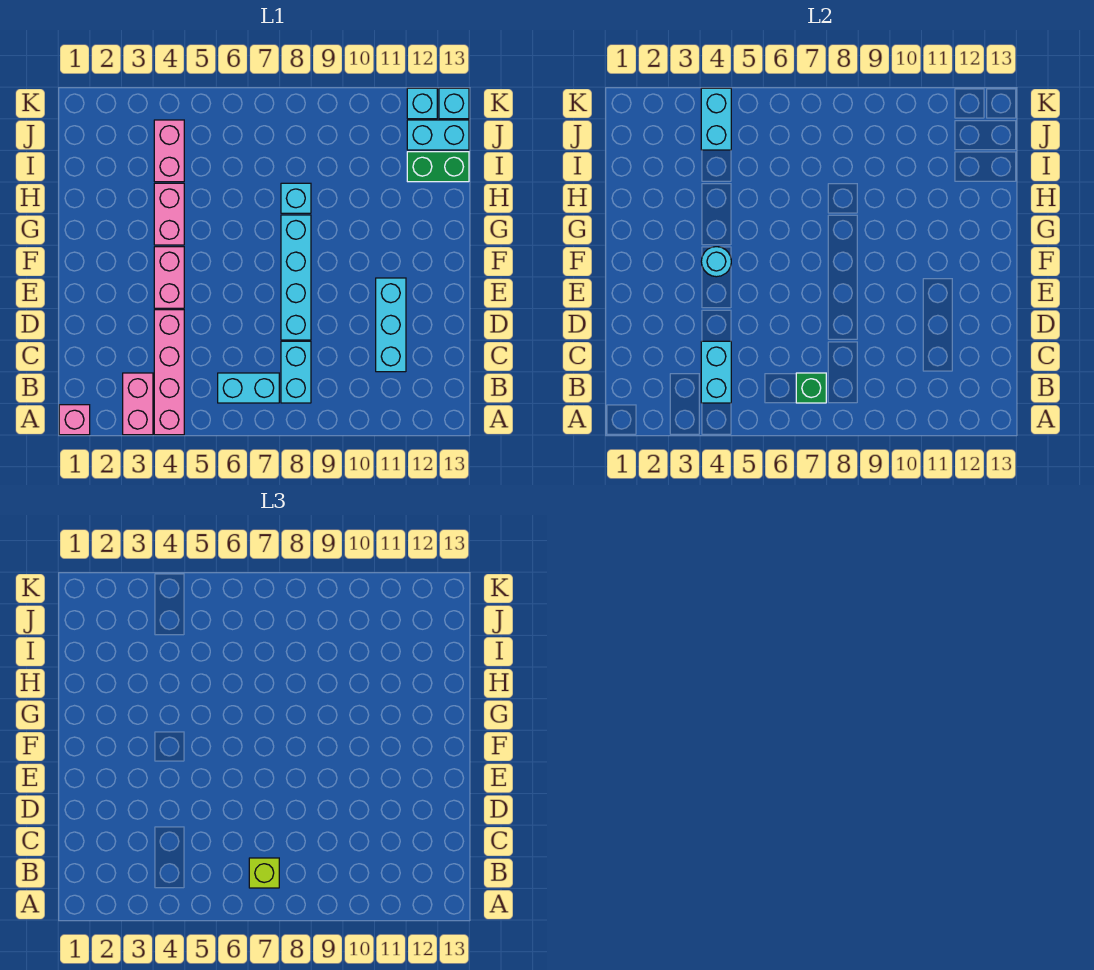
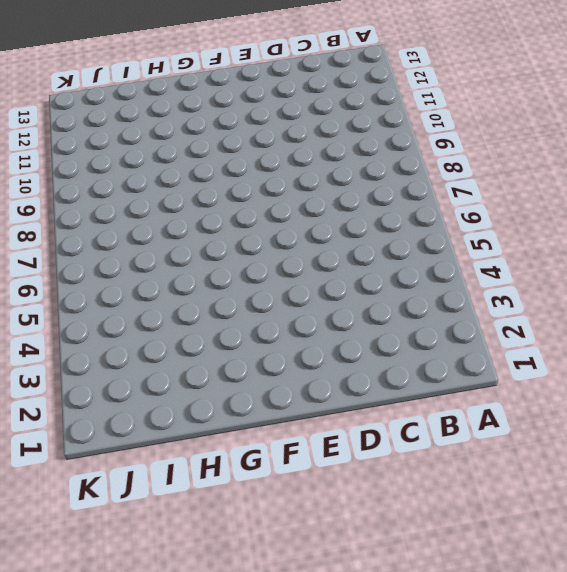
none -> pink brick A1 level 1
none -> pink brick A3:B3 level 1
none -> pink brick A4:D4 level 1

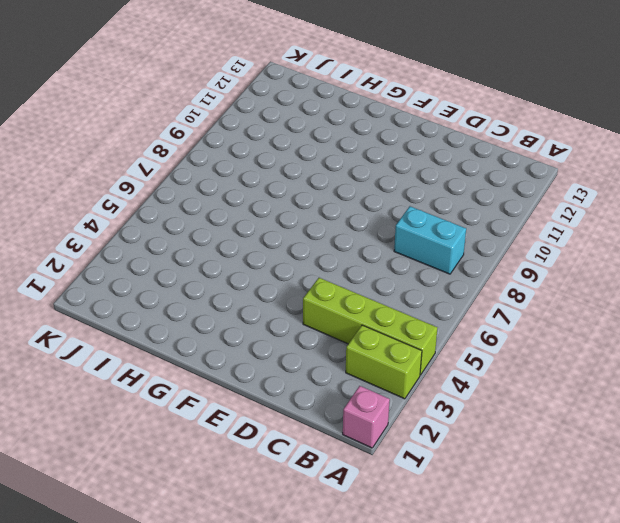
lime brick A3:B3 level 1 -> pink brick A3:B3 level 1
lime brick A4:D4 level 1 -> pink brick A4:D4 level 1
none -> cyan brick B6:B7 level 1
none -> cyan brick C11:E11 level 1
none -> cyan brick D8:G8 level 1

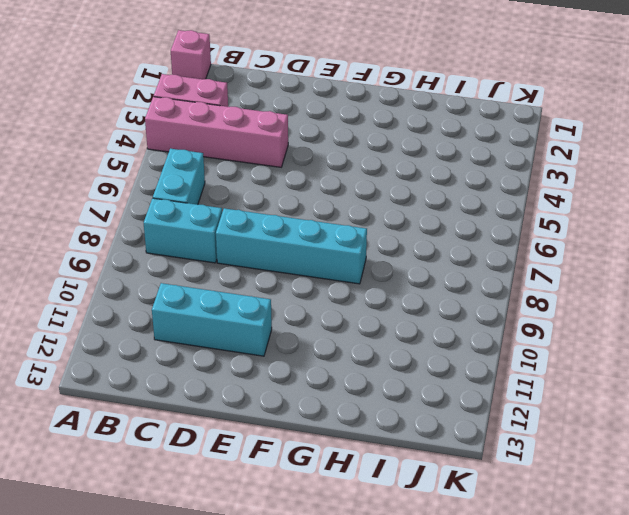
none -> pink brick E4:F4 level 1
none -> pink brick G4:H4 level 1
none -> cyan brick H8 level 1

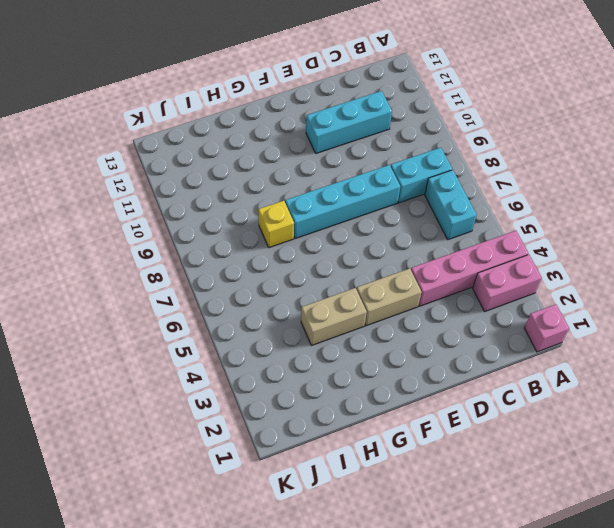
tan brick E4:F4 level 1 -> pink brick E4:F4 level 1
tan brick G4:H4 level 1 -> pink brick G4:H4 level 1
yellow brick H8 level 1 -> cyan brick H8 level 1
none -> pink brick I4:J4 level 1
none -> green brick I12:I13 level 1
none -> cyan brick J12:J13 level 1

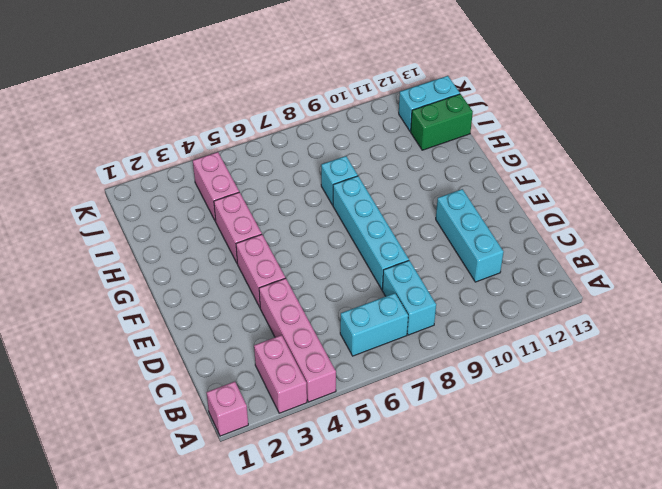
none -> cyan brick K12 level 1
none -> cyan brick K13 level 1
none -> cyan brick B4:C4 level 2

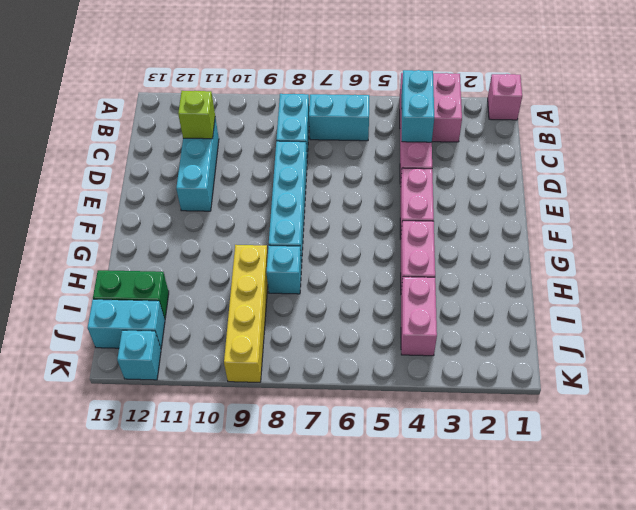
lime brick C11 level 2 -> lime brick B7 level 3
yellow brick H9:K9 level 1 -> none
none -> cyan brick K13 level 1
none -> green brick B7 level 2
none -> cyan round brick F4 level 2

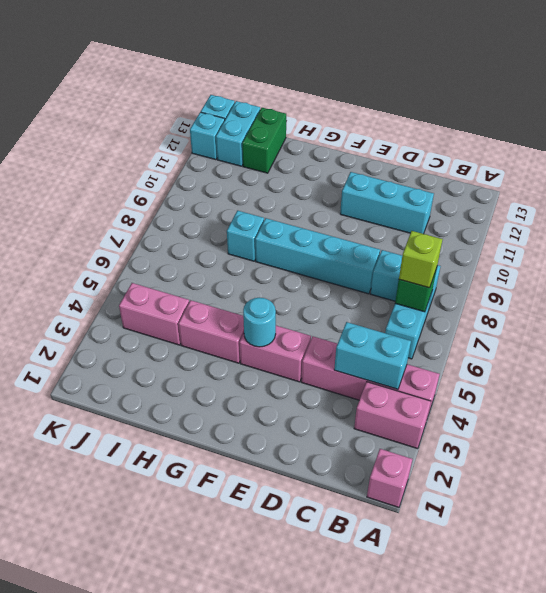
none -> cyan brick J4:K4 level 2

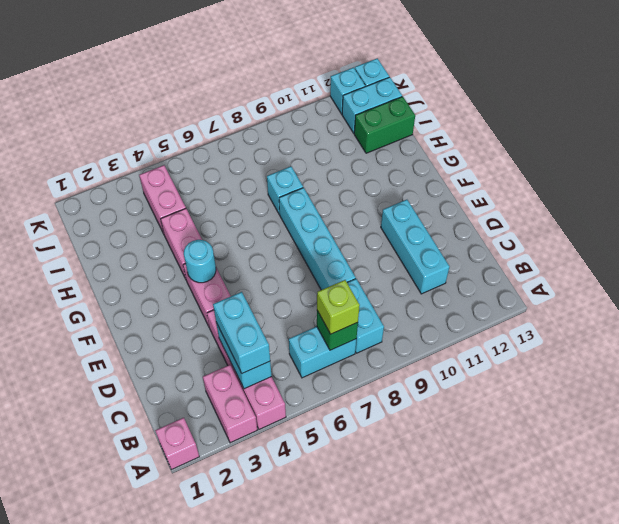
cyan brick B4:C4 level 3 -> cyan brick J4:K4 level 2

